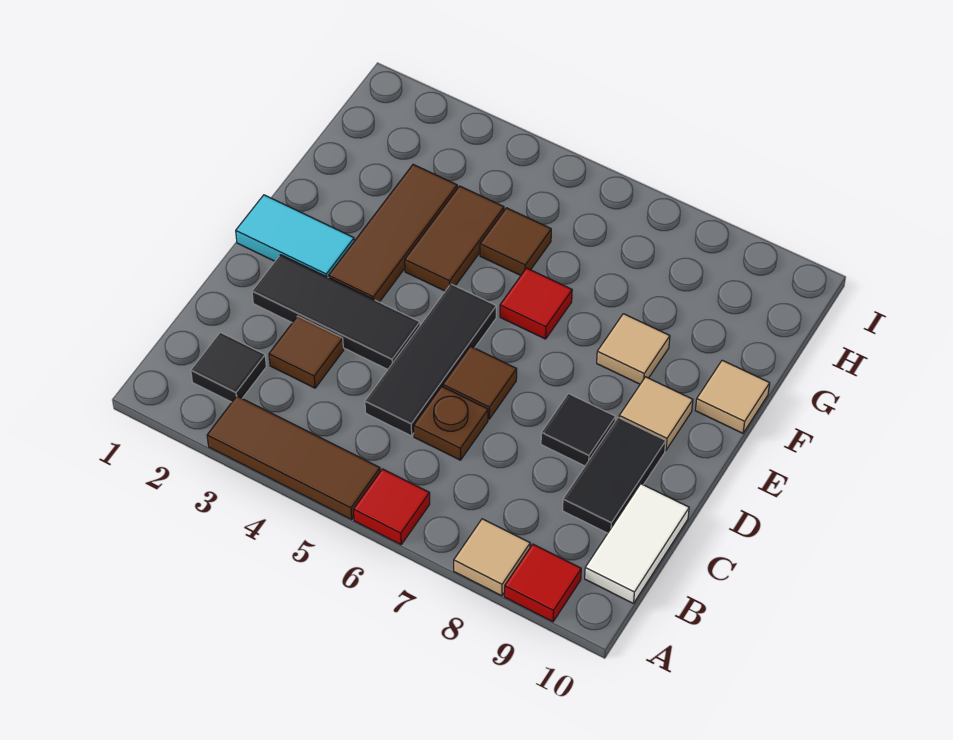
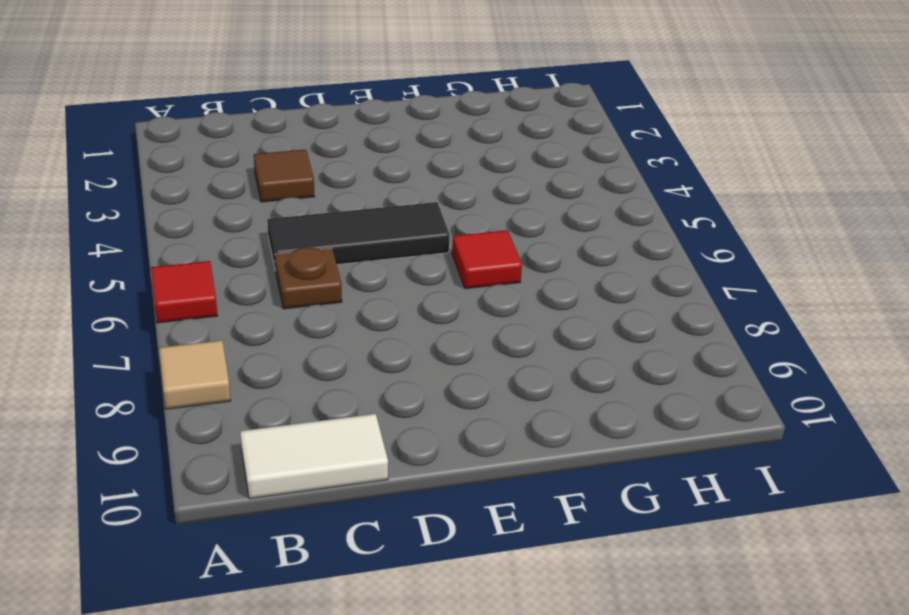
none -> brown tile A3:A5 level 1
none -> red tile A9 level 1
none -> black tile B2 level 1

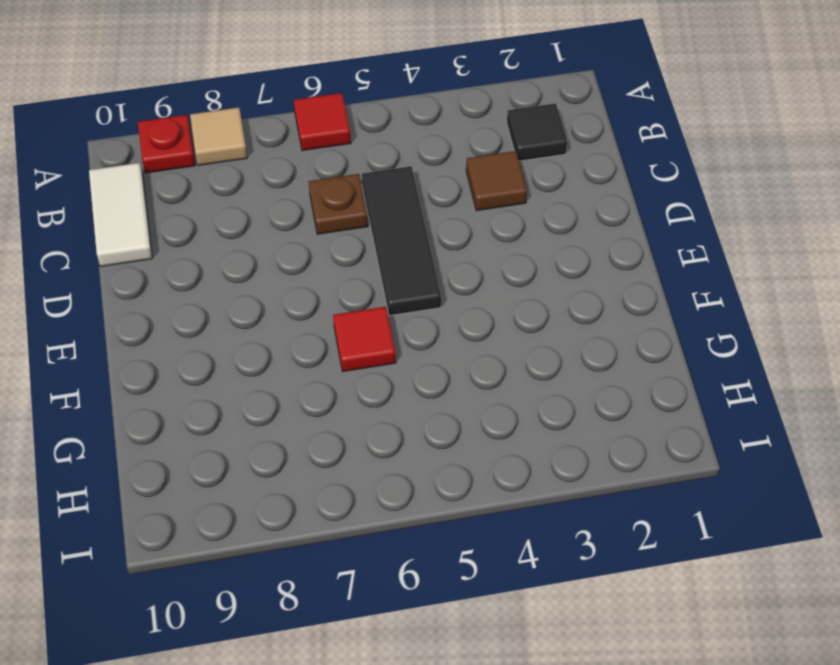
red plate A9 level 1 -> red tile A9 level 1
none -> brown tile A3:A5 level 1
none -> black tile C9:D9 level 1
none -> black tile D2:D4 level 1

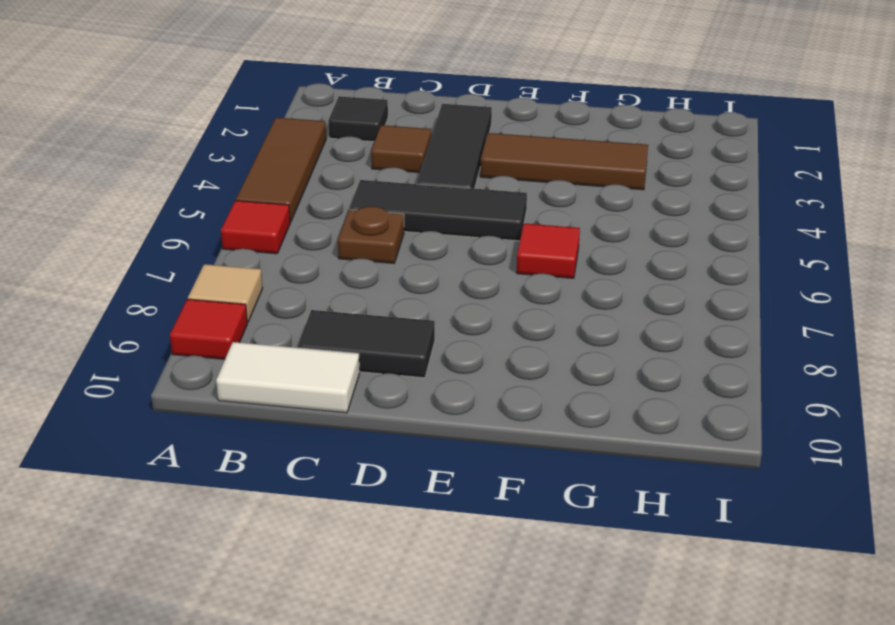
none -> brown tile D6 level 1
none -> black tile D8 level 1
none -> cyan tile E1:E2 level 1

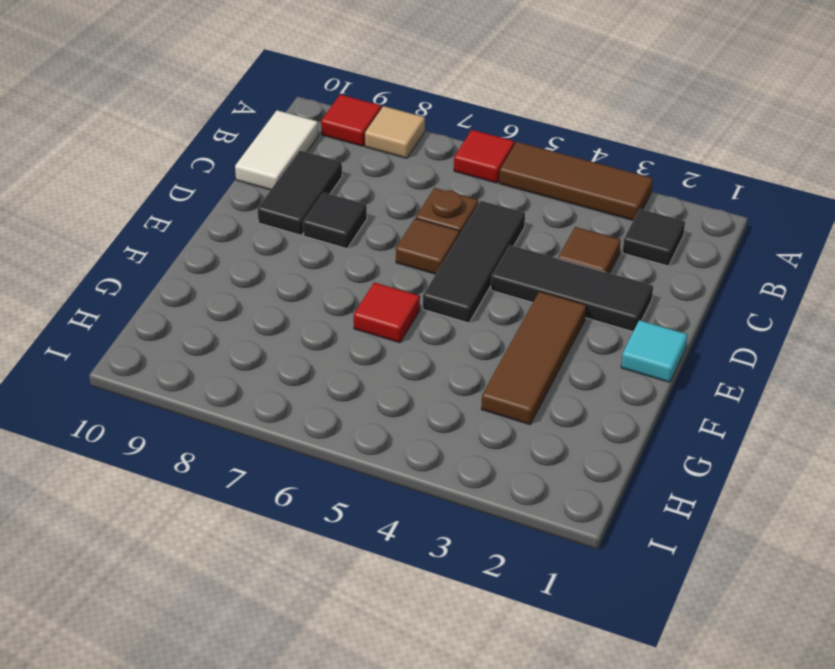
cyan tile E1 level 1 -> cyan tile E1:E2 level 1
none -> tan tile E9 level 1
none -> brown tile F4:G4 level 1
none -> tan tile F8 level 1

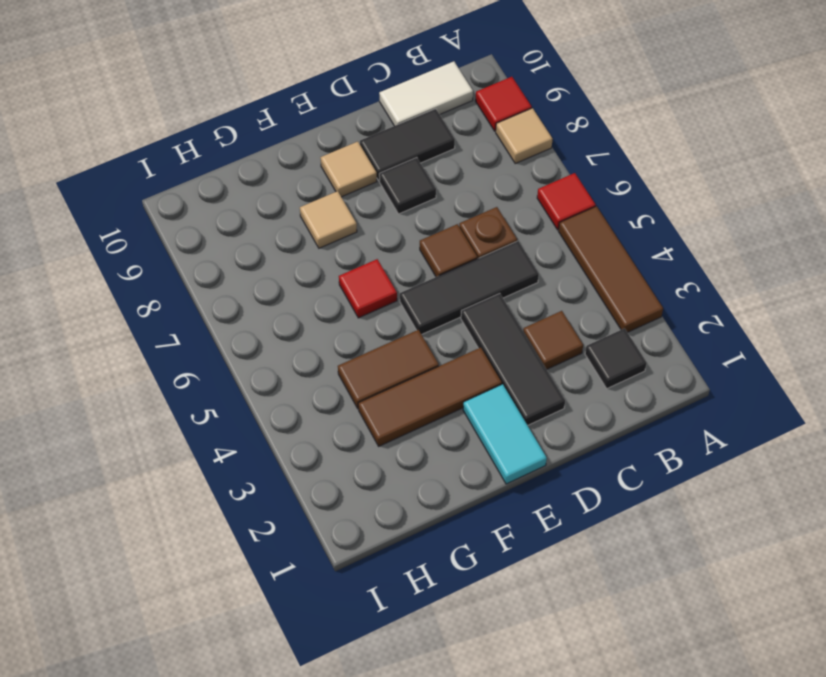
none -> tan tile F10 level 1
none -> brown tile G5 level 1

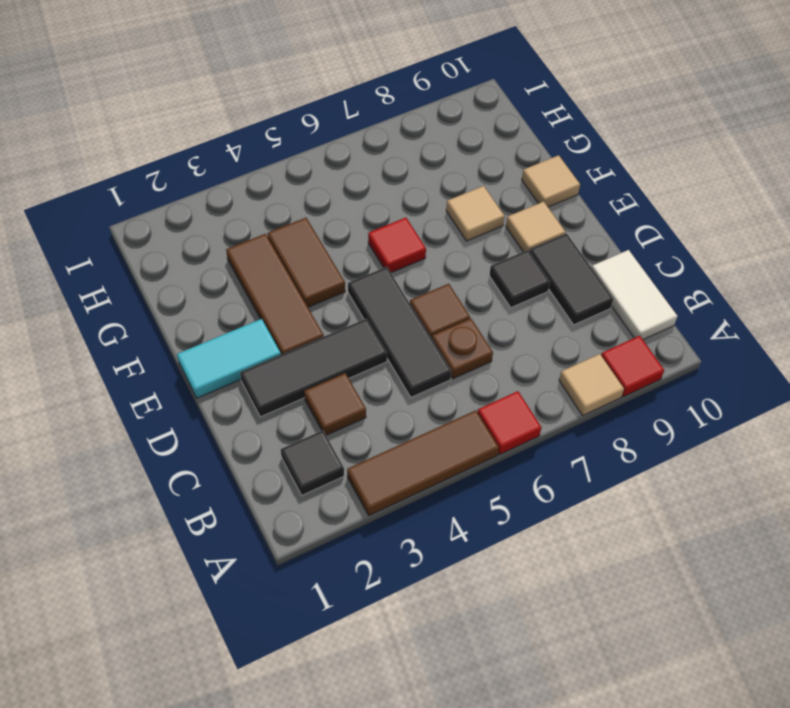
none -> brown tile G5 level 1

